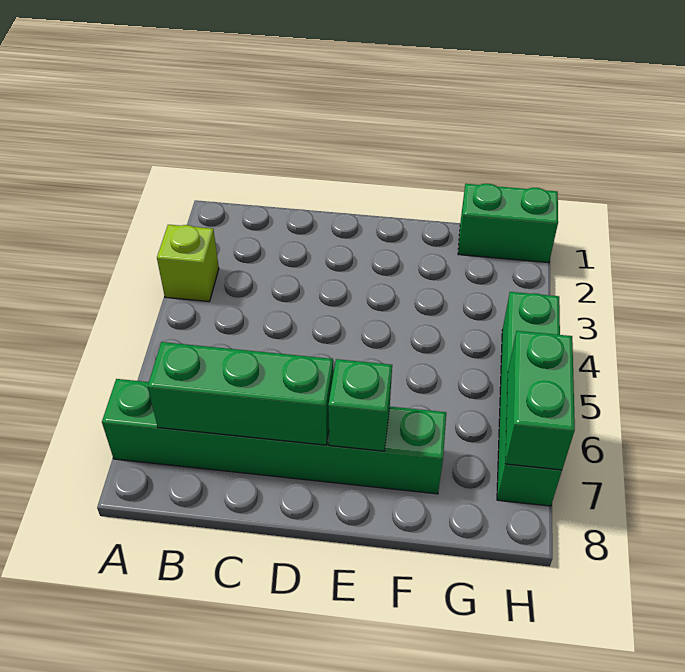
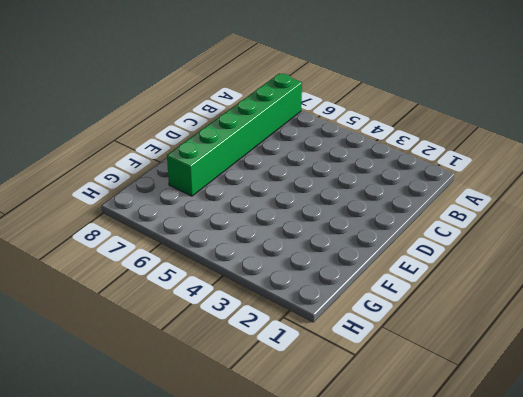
none -> lime brick A3 level 1
none -> green brick G1:H1 level 1

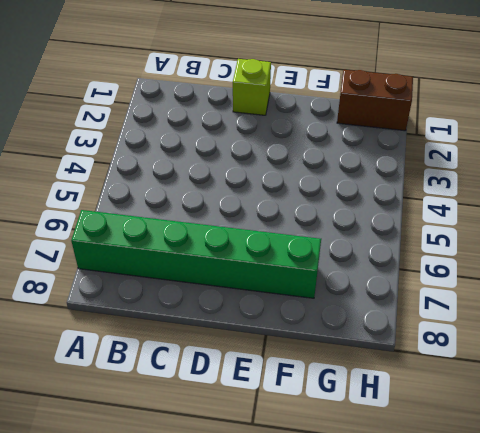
lime brick D1 level 1 -> lime brick A3 level 1
brown brick G1:H1 level 1 -> green brick G1:H1 level 1
none -> green brick H4:H7 level 1
none -> green brick B7:D7 level 2

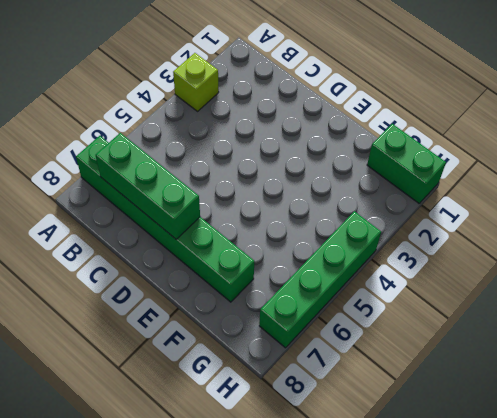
none -> green brick E7 level 2
none -> green brick H6:H7 level 2

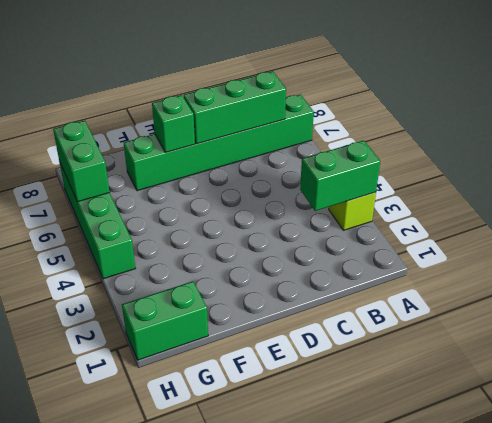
green brick A3:B3 level 2 -> none

